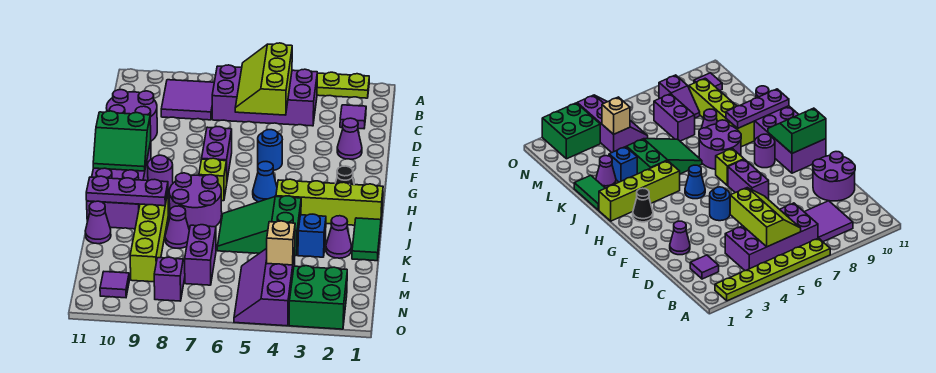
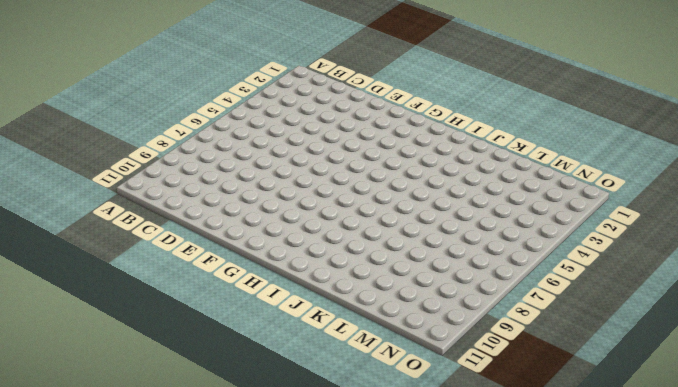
none -> lime plate A2:A7 level 1
none -> purple brick B4:C7 level 1
none -> purple tile B8:C9 level 1
none -> purple tile C2 level 1

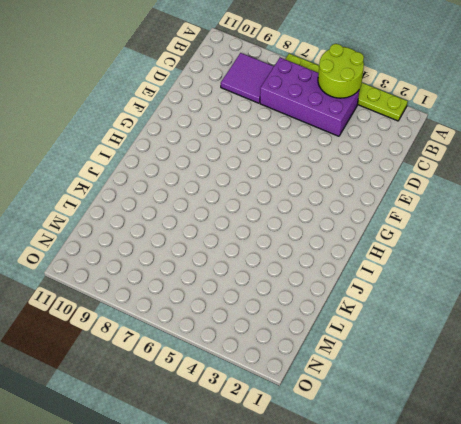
lime round brick A4:B5 level 2 -> lime slope B5:D6 level 2 top 5
none -> purple tile C2 level 1
none -> purple round brick D10:E11 level 1
none -> purple cone E2 level 1
none -> blue round brick F5 level 1

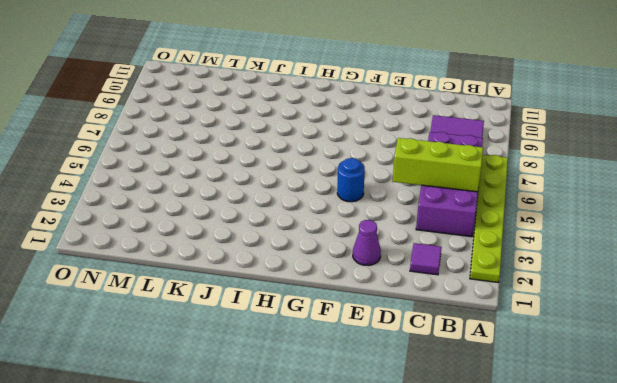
none -> purple round brick D10:E11 level 1
none -> purple brick F7:G7 level 1
none -> purple brick G10:J11 level 1
none -> black cone H2 level 1

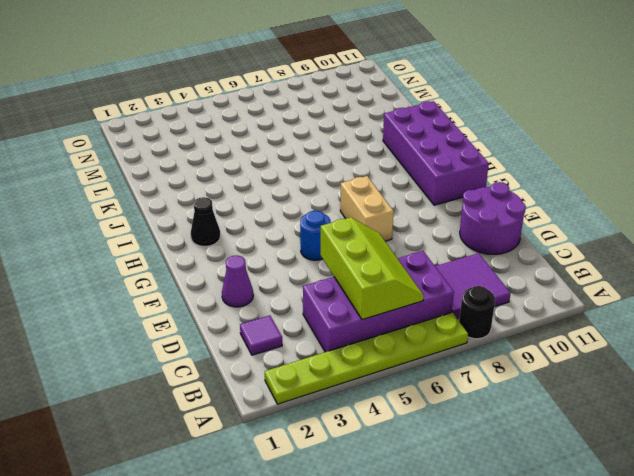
black round brick A8 level 1 -> none
tan brick F7:G7 level 1 -> purple brick F7:G7 level 1
none -> blue cone H5 level 1
none -> lime brick H7 level 1
none -> purple round brick H9 level 1
none -> lime brick I1:I4 level 1

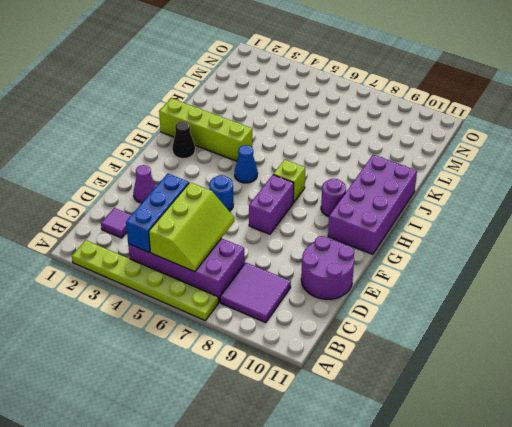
blue brick B4:D4 level 2 -> none
none -> purple round brick I7:J8 level 1
none -> green tile J1:K1 level 1
none -> green slope J4:K6 level 1 top 4
none -> lime brick J9:M9 level 1

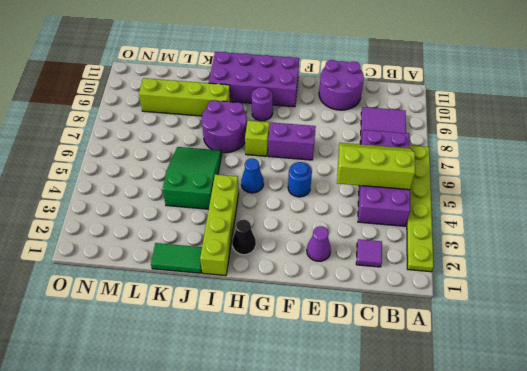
none -> purple cone K2 level 1
none -> blue brick K3 level 1
none -> purple cone K8 level 1
none -> purple cone K11 level 1

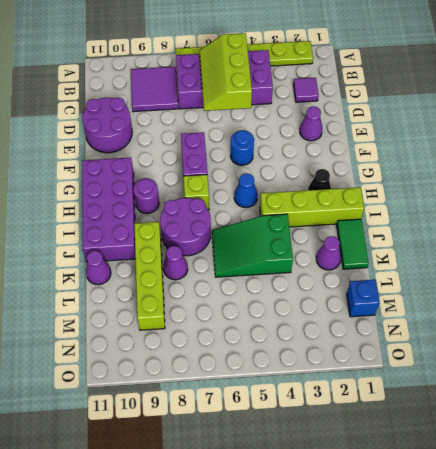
blue brick M1 level 1 -> blue brick K3 level 1
none -> purple brick L7:M7 level 1
none -> purple slope M4:O5 level 1 top 4
none -> purple slope M8:N8 level 1 top N
none -> green brick N2:O3 level 1

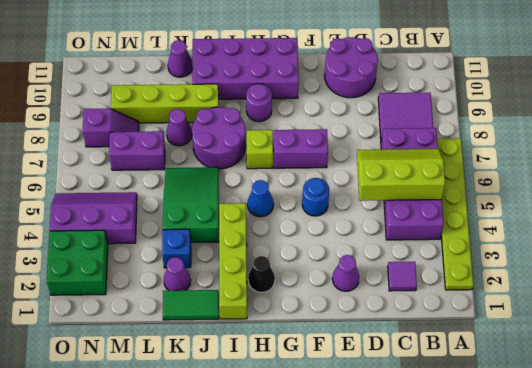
none -> purple tile N10 level 1
none -> green slope G10:H11 level 2 top G
none -> purple plate J9:J11 level 2
none -> tan brick M4 level 2

